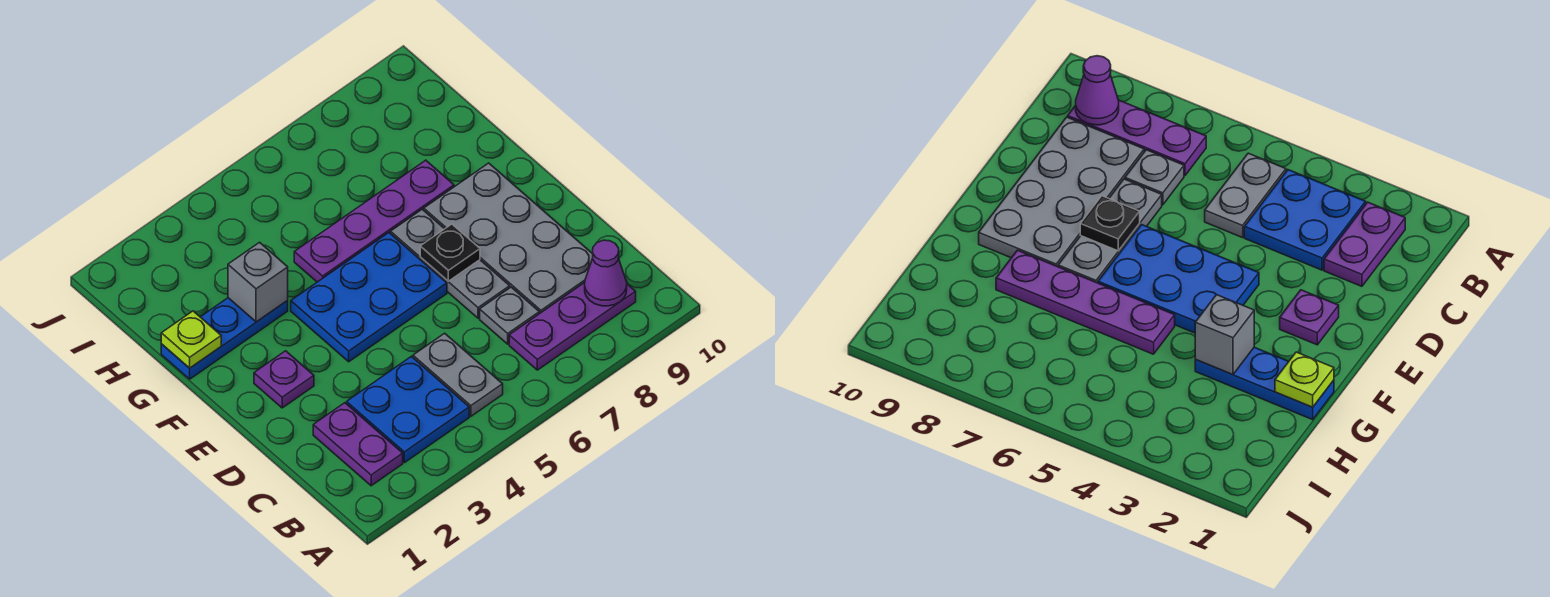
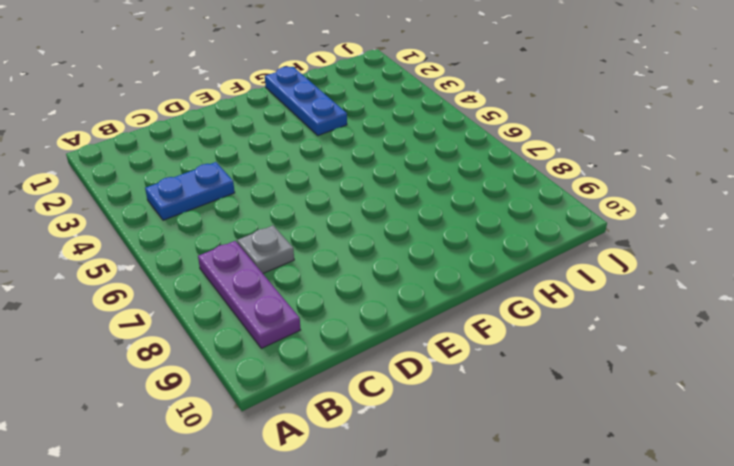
blue plate B4:C4 level 1 -> blue plate B3:C4 level 1
none -> purple plate B2:C2 level 1
none -> grey plate B5:C5 level 1
none -> grey plate C8:F9 level 1

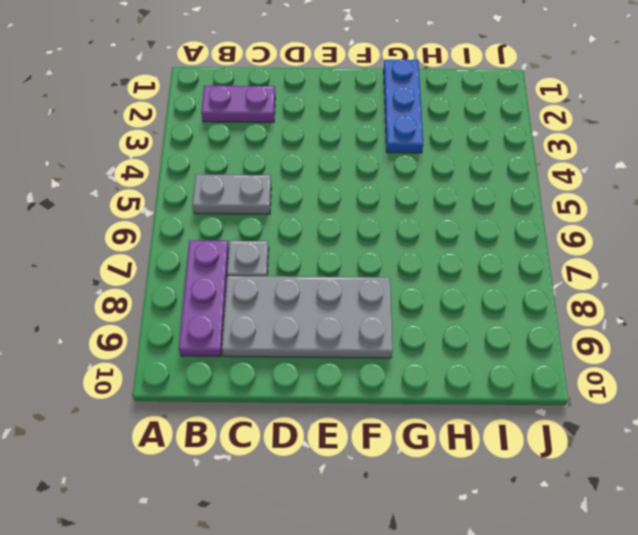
none -> blue plate B3:C4 level 1
none -> grey plate D7:F7 level 1
none -> purple plate E2 level 1

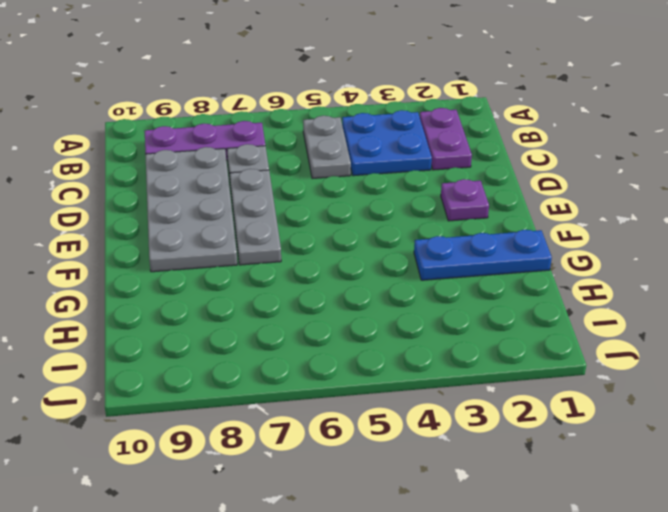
none -> blue plate E4:F6 level 1
none -> purple plate G5:G8 level 1
none -> purple cone B9 level 2

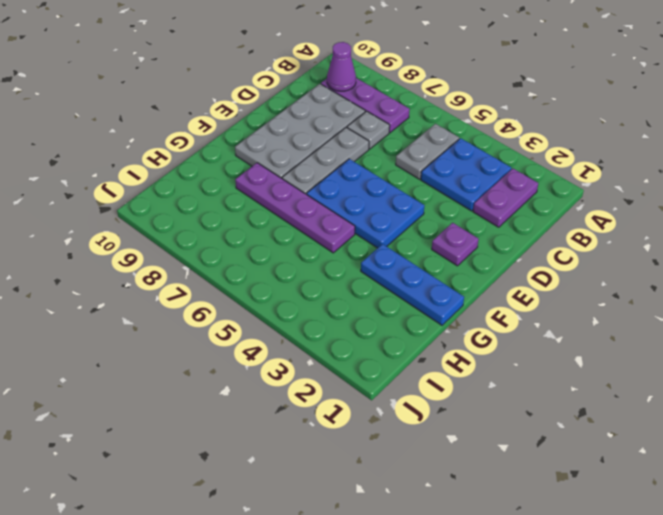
none -> black plate E7 level 2
none -> lime plate G1 level 2
none -> grey brick G3 level 2

